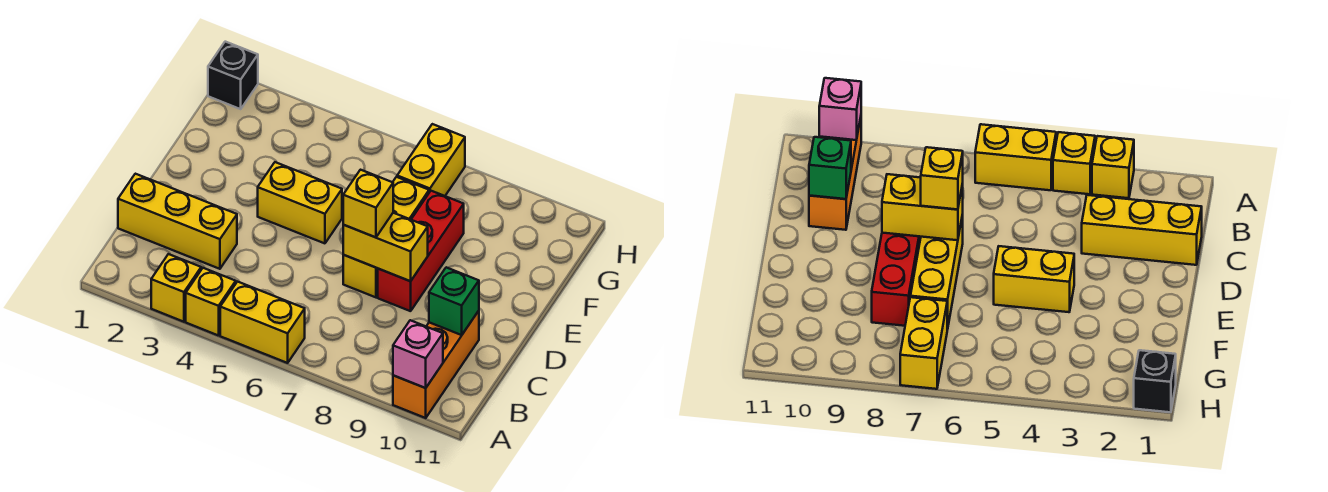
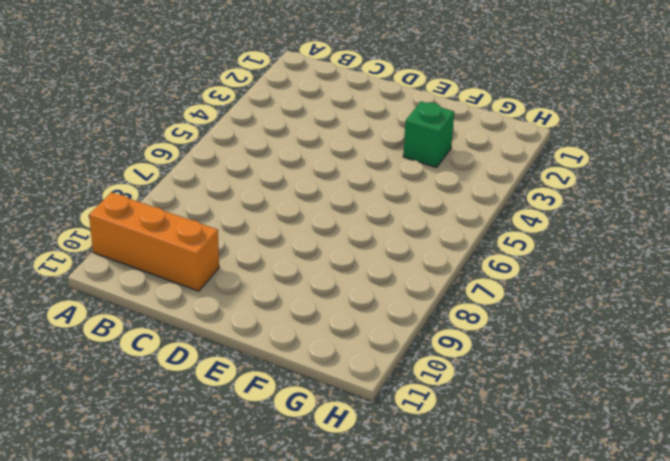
green brick F3 level 1 -> green brick C10 level 2
none -> yellow brick A3 level 1
none -> yellow brick A4 level 1
none -> yellow brick A5:A6 level 1

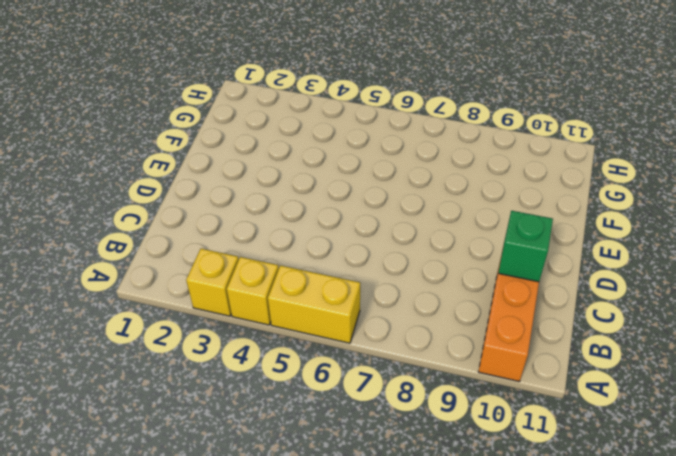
none -> yellow brick C1:C3 level 1
none -> yellow brick D7:F7 level 1
none -> red brick D8:F8 level 1

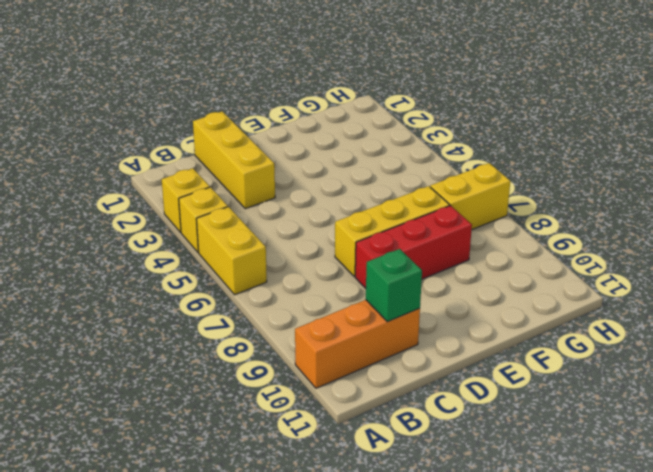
none -> yellow brick E4:E5 level 1
none -> black brick H1 level 1
none -> pink brick A10 level 2

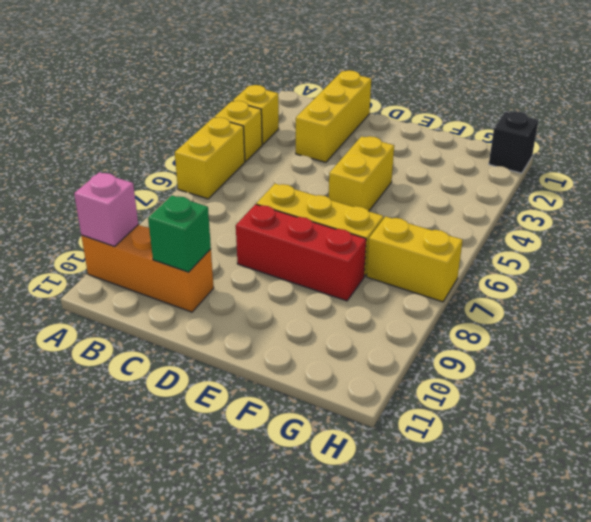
none -> yellow brick D7:D8 level 2
none -> yellow brick D7 level 3

